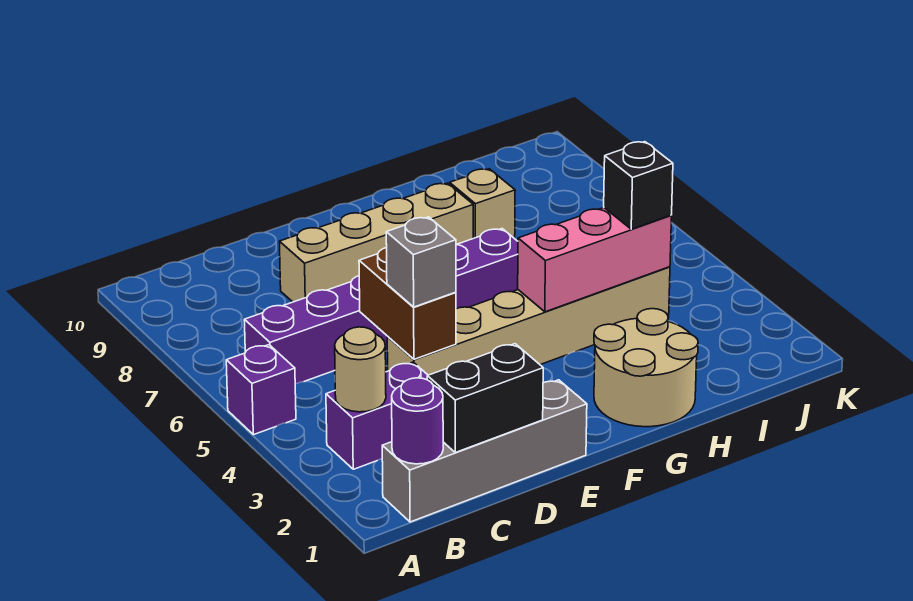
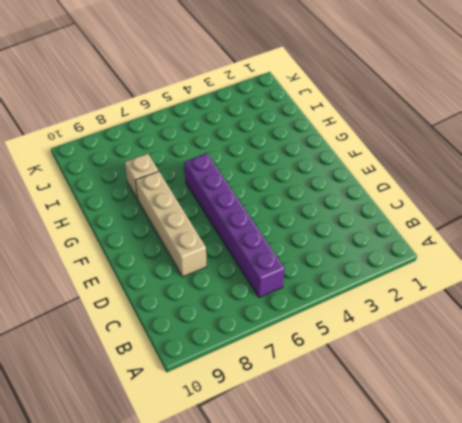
none -> purple brick A5 level 1
none -> grey brick B1:E1 level 1
none -> purple brick B3:C3 level 1

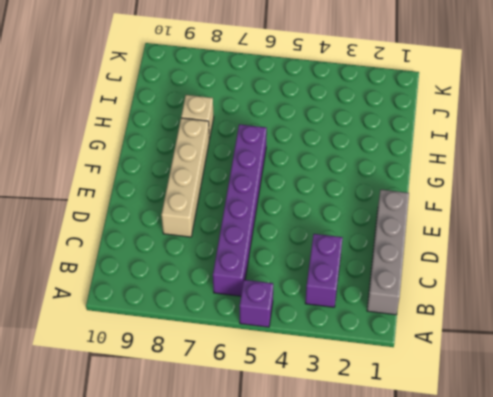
none -> tan brick D4:I4 level 1
none -> tan round brick G1:H2 level 1
none -> purple round brick B1 level 2

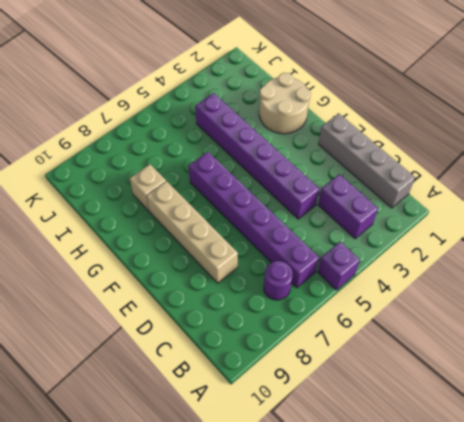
purple round brick B7 level 1 -> purple round brick B1 level 2
purple brick D4:I4 level 1 -> tan brick D4:I4 level 1
none -> tan round brick B3 level 2
none -> black brick C1:D1 level 2
none -> brown brick D4:D5 level 2

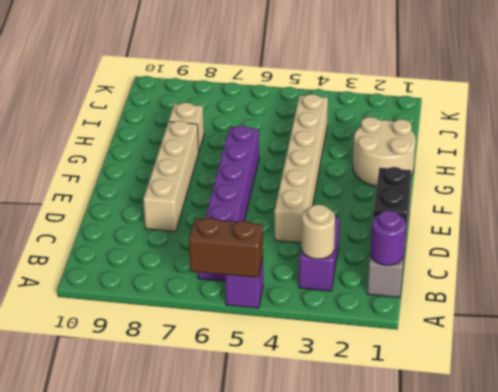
brown brick A5:A6 level 2 -> brown brick D4:D5 level 2
none -> pink brick G4:I4 level 2
none -> grey brick D4 level 3
none -> black brick I4 level 3

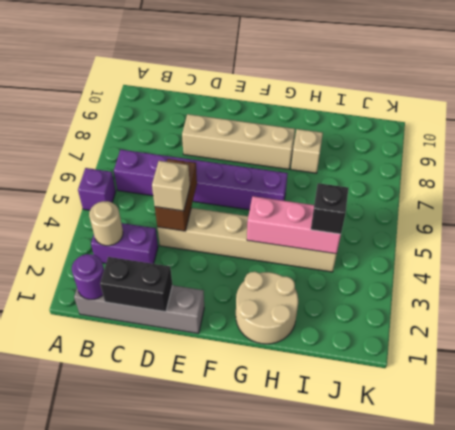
tan brick D4 level 3 -> grey brick D4 level 3

